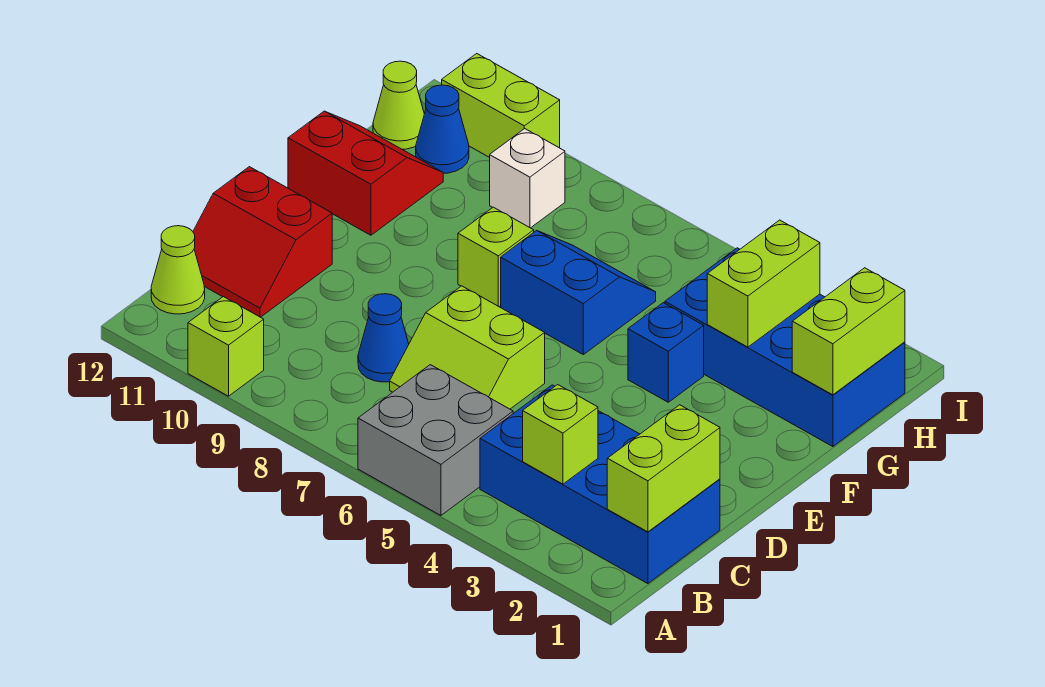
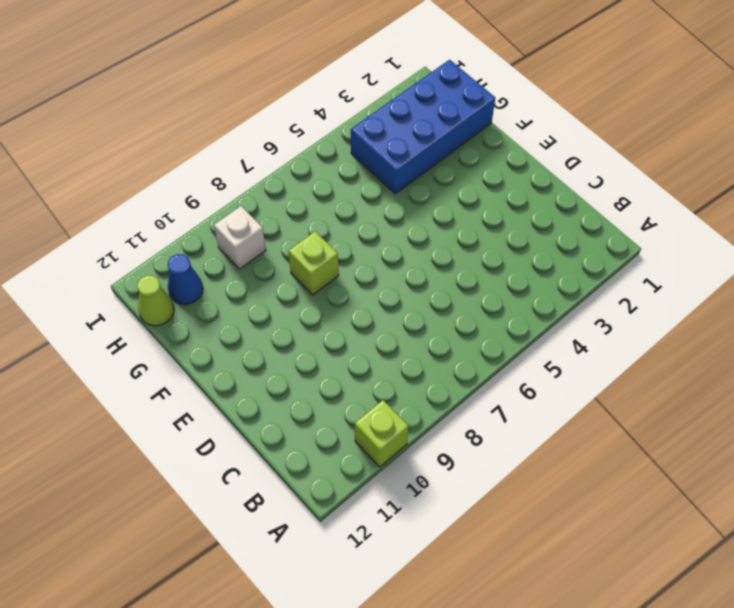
none -> grey brick A5:B6 level 1
none -> blue brick B1:C4 level 1
none -> lime cone B12 level 1

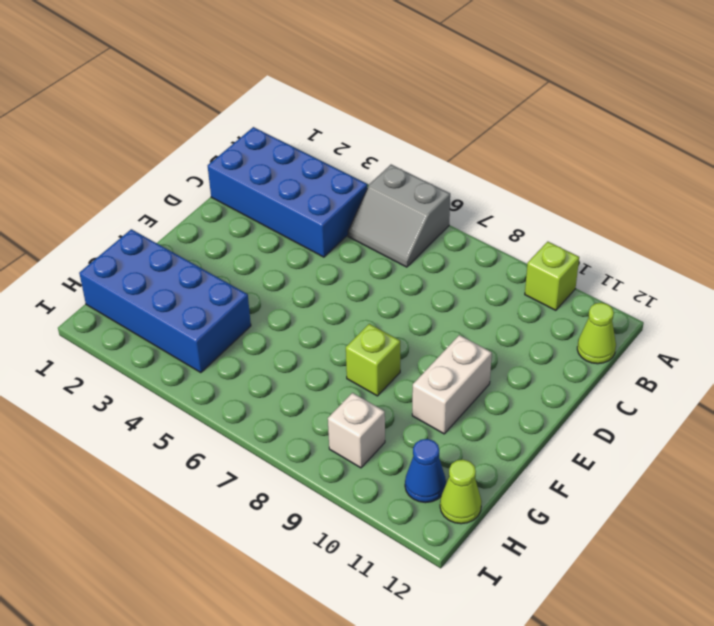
grey slope A5:B6 level 1 top A -> grey brick A5:B6 level 1
white brick E10:F10 level 1 -> none
none -> lime slope C6:D7 level 1 top D
none -> blue cone C8 level 1
none -> red slope C11:D12 level 1 top D

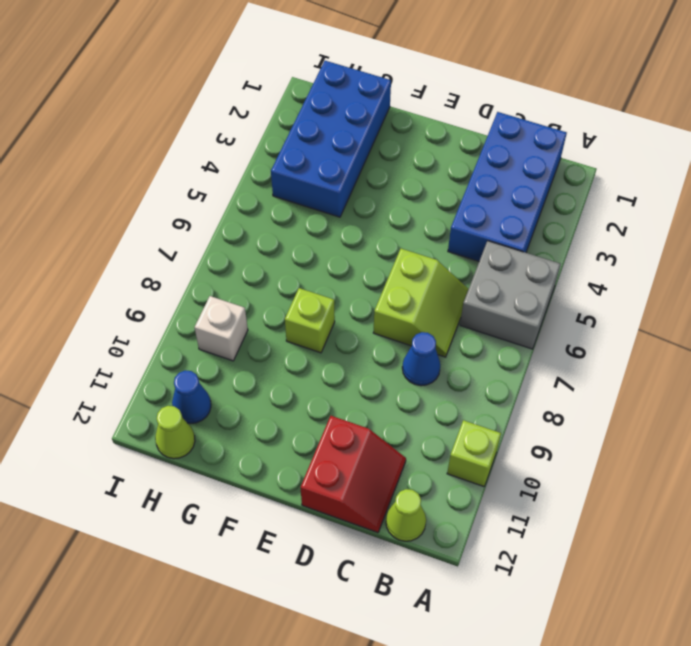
none -> blue brick F4 level 1
none -> blue slope F6:G7 level 1 top F
none -> red slope F11:G12 level 1 top F

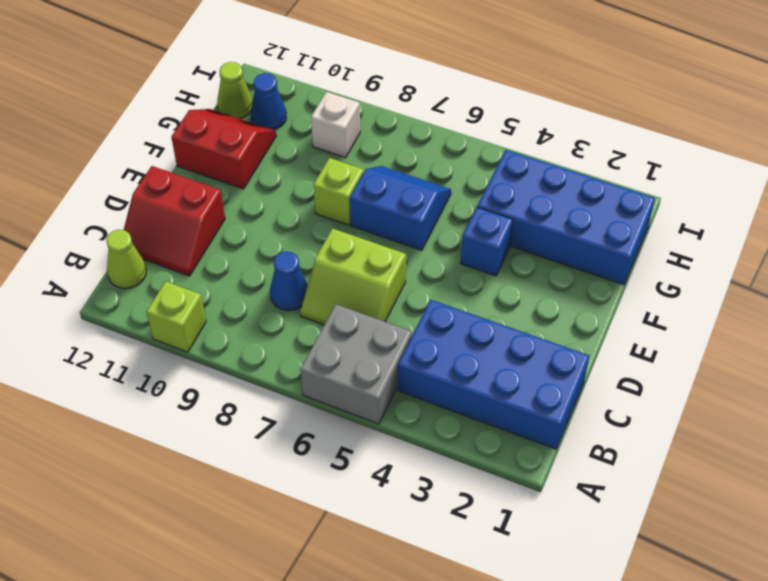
none -> lime brick I10:I11 level 1
none -> lime brick B1:C1 level 2
none -> lime brick B3 level 2

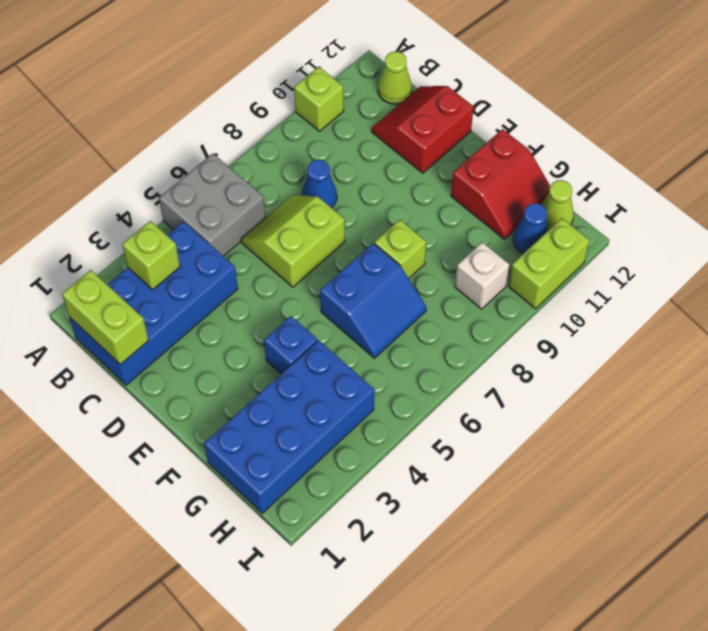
none -> lime brick G1:H1 level 2
none -> lime brick G3:H3 level 2

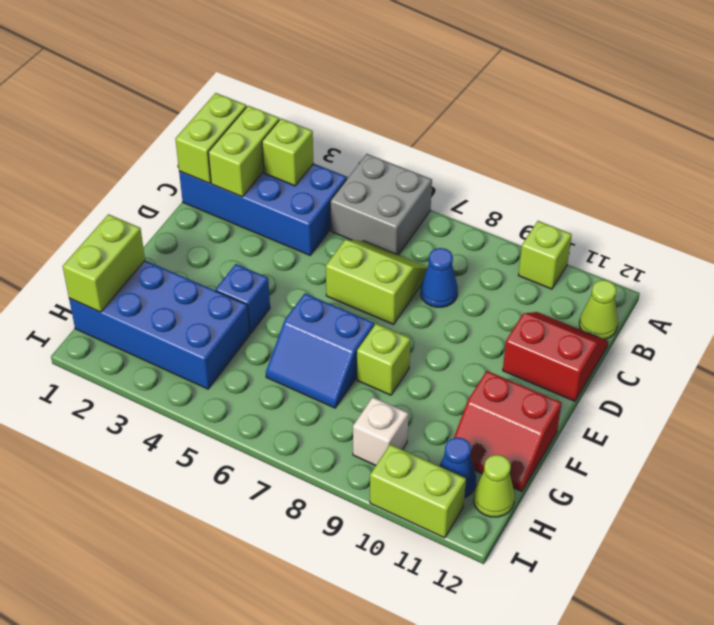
lime brick B2:C2 level 2 -> lime brick G3:H3 level 2

